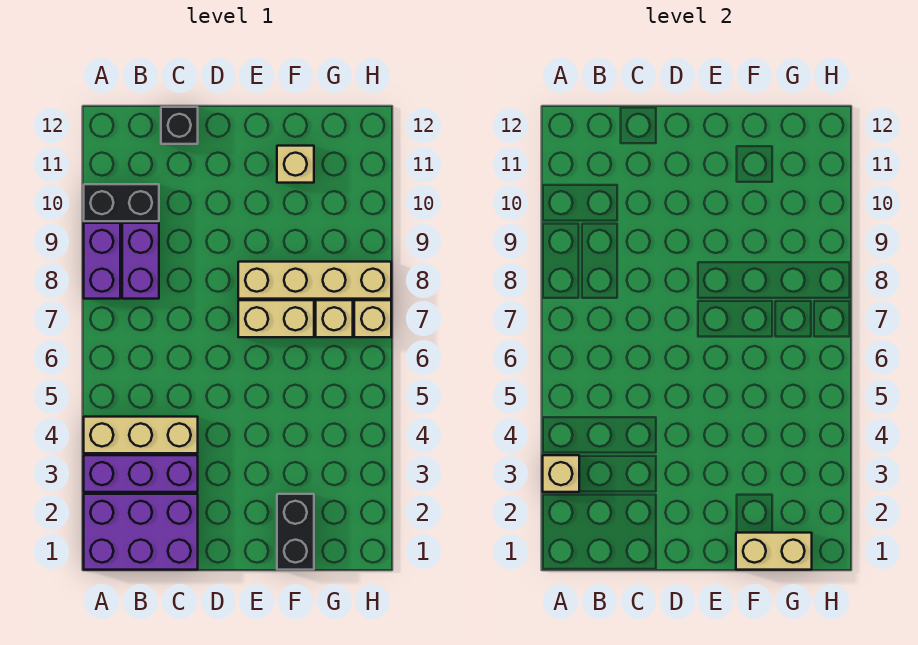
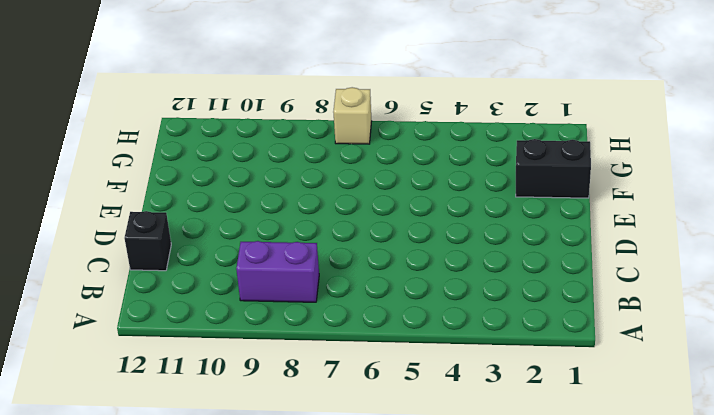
none -> purple brick A1:C2 level 1
none -> purple brick A3:C3 level 1
none -> tan brick A4:C4 level 1

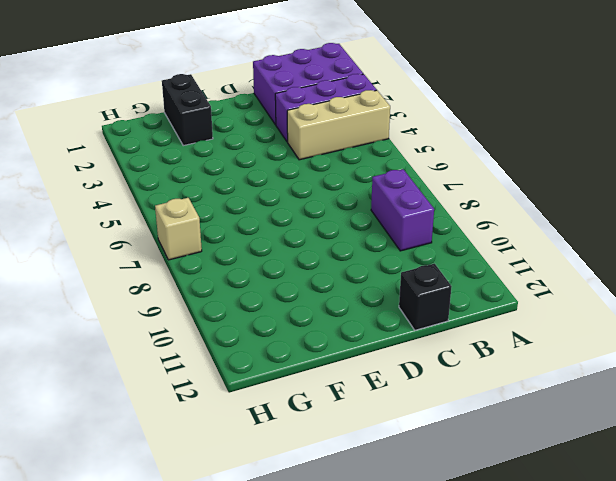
none -> purple brick A8:A9 level 1
none -> black brick A10:B10 level 1
none -> tan brick E7:F7 level 1

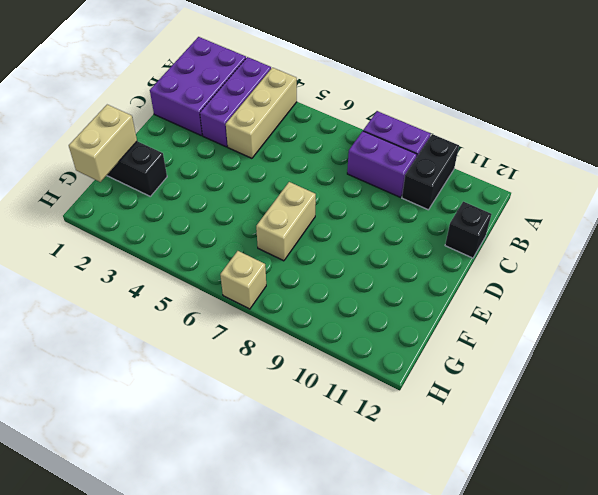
none -> tan brick E8:H8 level 1
none -> tan brick F11 level 1
none -> tan brick G7 level 1

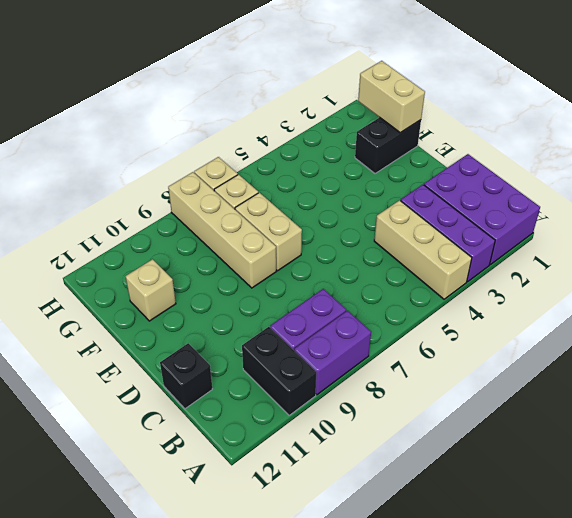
none -> tan brick A3 level 2

